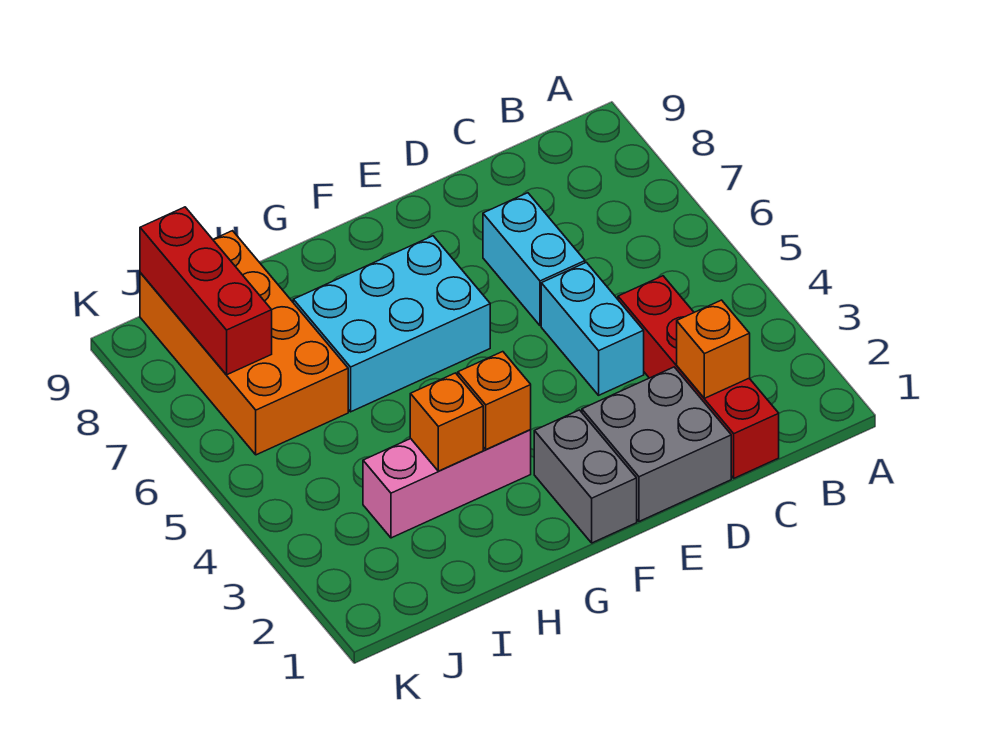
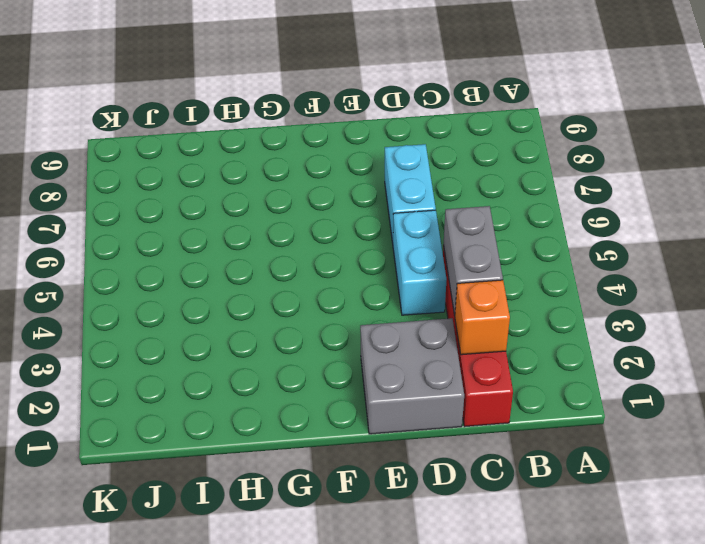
grey brick C3:C4 level 2 -> grey brick F1:F2 level 1
none -> cyan brick F6:H7 level 1
none -> pink brick G3:I3 level 1
none -> orange brick I6:J9 level 1

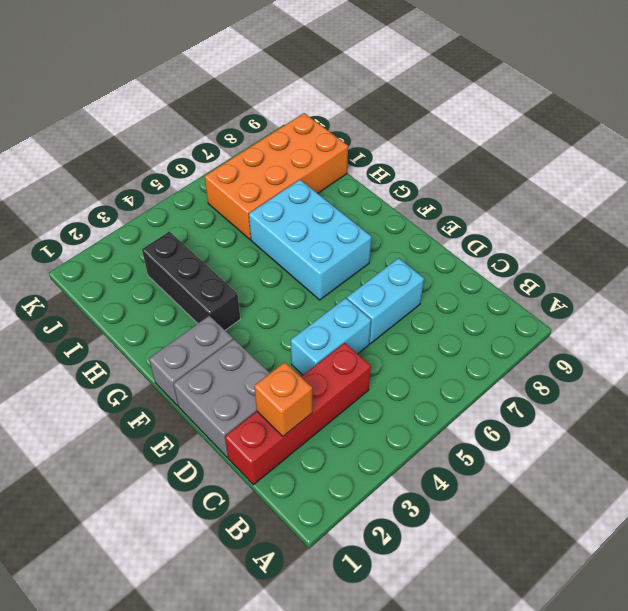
black brick G3:I3 level 1 -> pink brick G3:I3 level 1
none -> orange brick G3 level 2
none -> orange brick H3 level 2
none -> red brick J7:J9 level 2

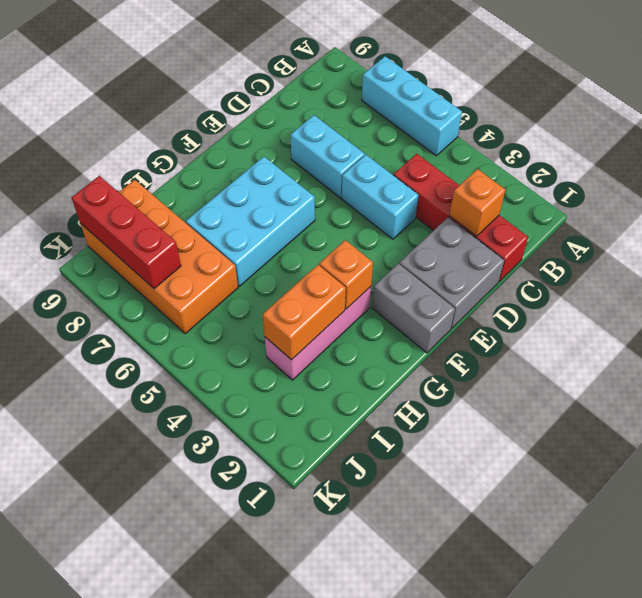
cyan brick A5:A7 level 1 -> none
orange brick H3:I3 level 2 -> orange brick H3 level 2

